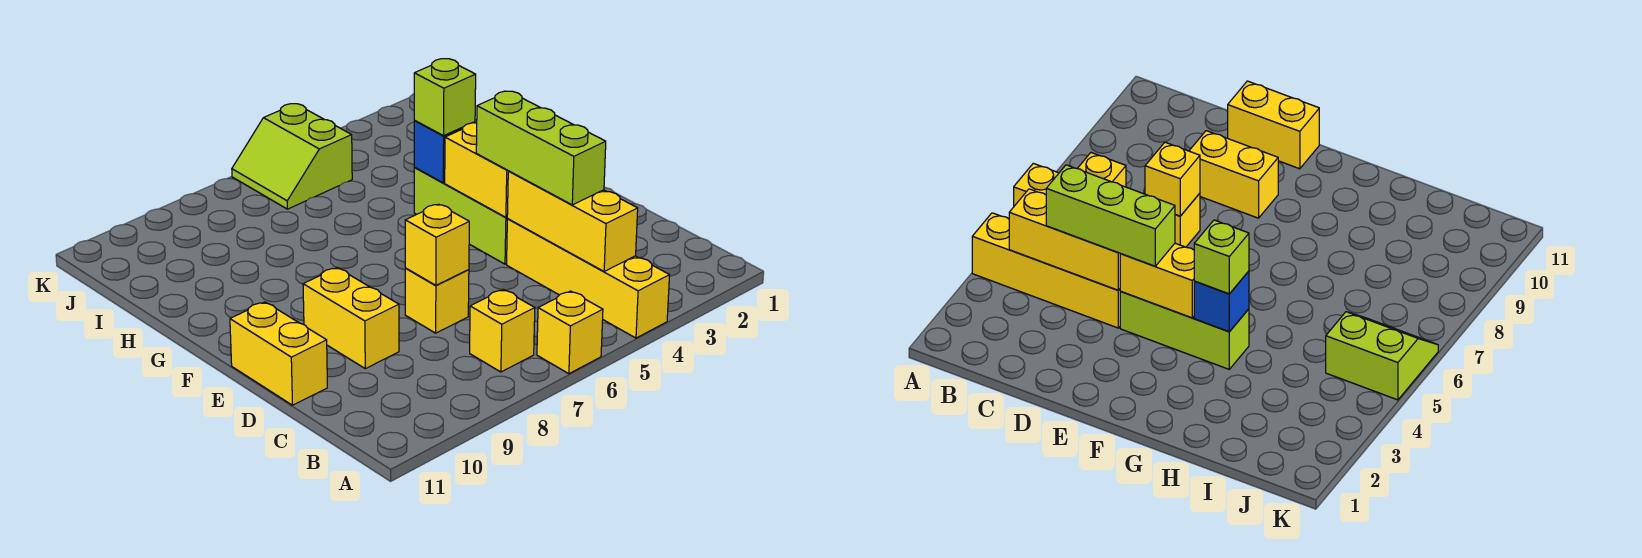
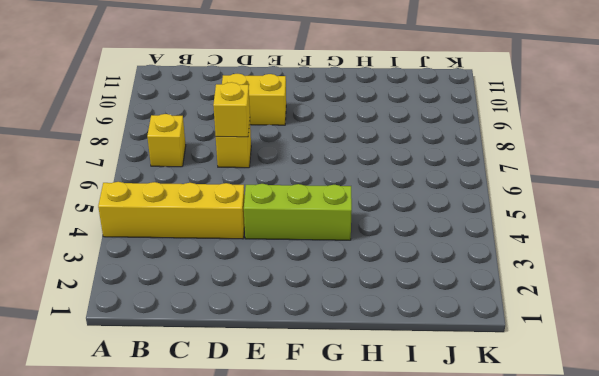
none -> yellow brick A6 level 1
none -> yellow brick D11:E11 level 1
none -> lime slope J5:K6 level 1 top 5

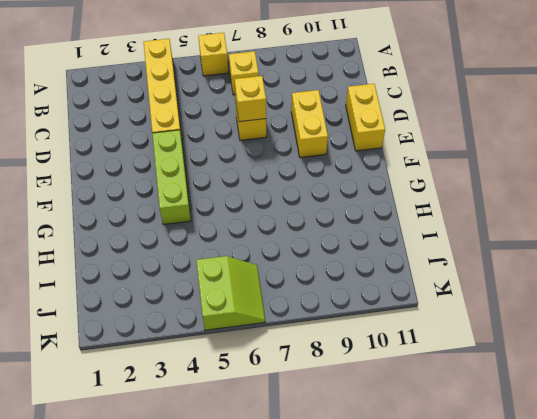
none -> yellow brick B4:D4 level 2
none -> yellow brick E4:F4 level 2
none -> blue brick G4 level 2

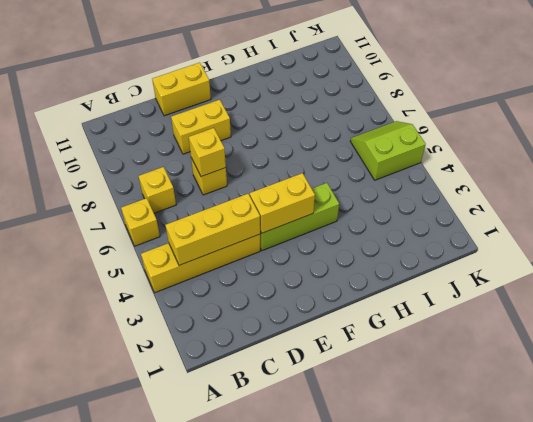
none -> blue brick G4 level 2
none -> lime brick C4:E4 level 3
none -> lime brick G4 level 3

